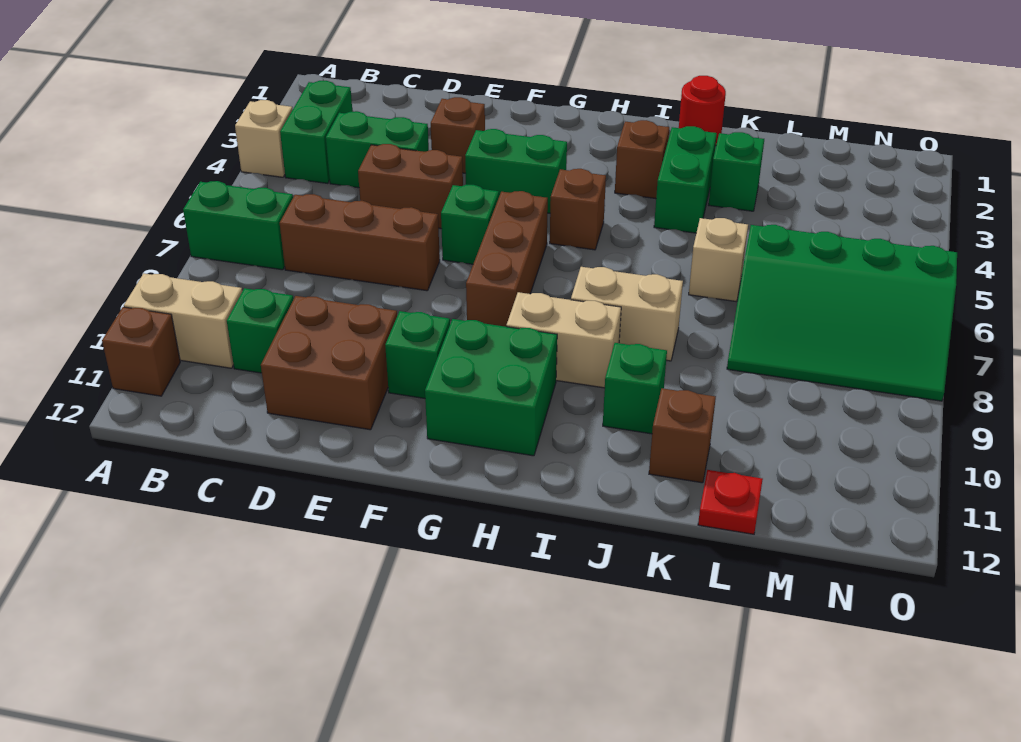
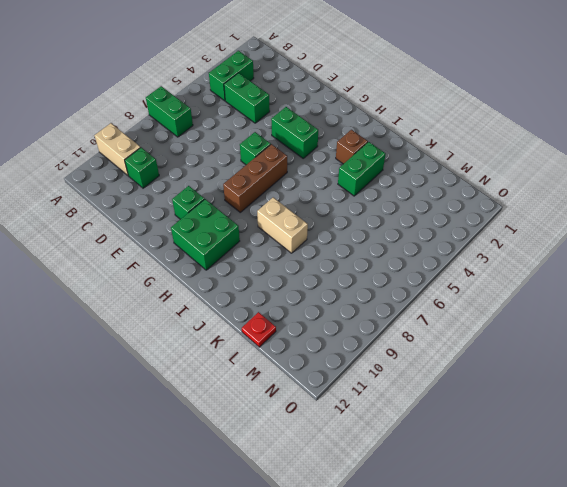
none -> tan brick A4 level 1
none -> brown brick A11 level 1
none -> brown brick C7:E7 level 1

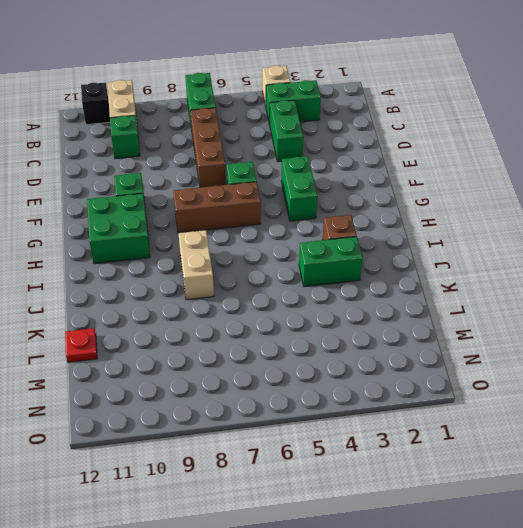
black brick A11 level 1 -> brown brick A11 level 1
none -> brown brick D5:E5 level 1
none -> brown brick D10:E11 level 1
none -> brown brick E3 level 1

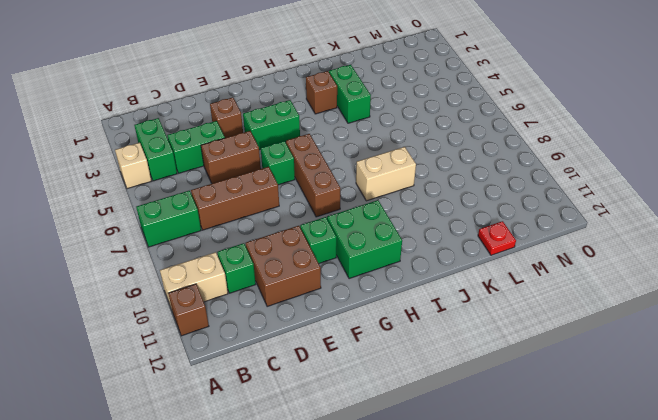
none -> brown brick H5 level 1
none -> tan brick H9:I9 level 1
none -> red round brick J1 level 1

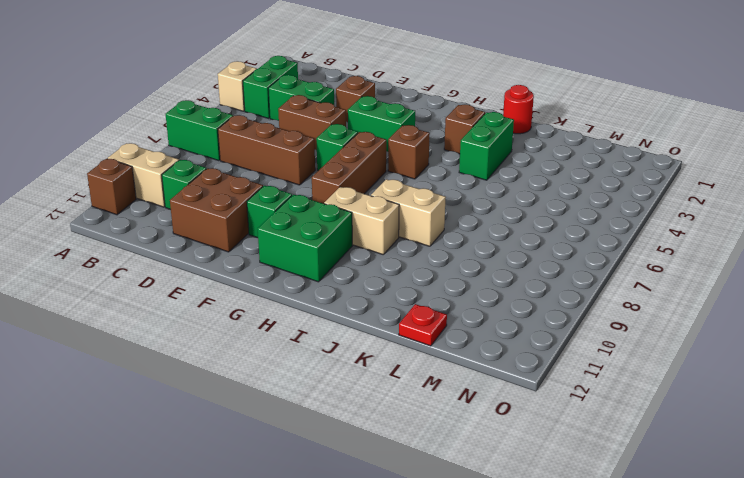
none -> green brick J10 level 1
none -> green brick K3 level 1
none -> tan brick K6 level 1

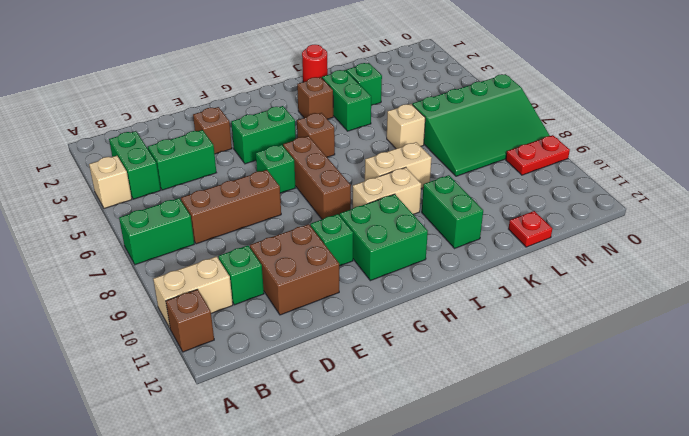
green brick J10:J11 level 1 -> green brick J10 level 1
red plate N9:O9 level 1 -> none
none -> brown brick D5:E5 level 1
none -> brown brick K11 level 1

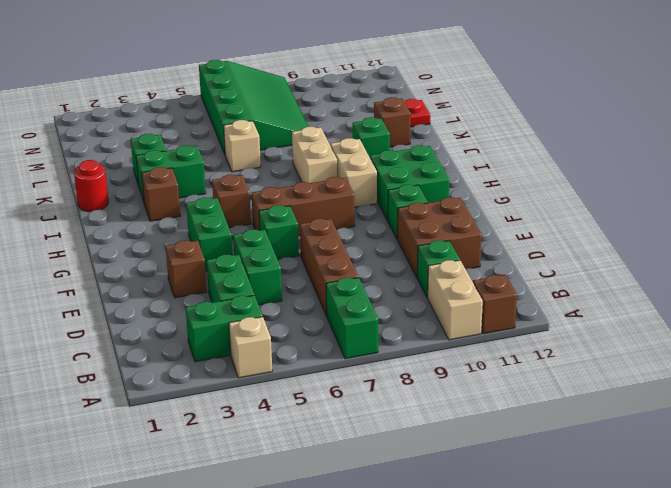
green brick D5:E5 level 1 -> brown brick D5:E5 level 1

